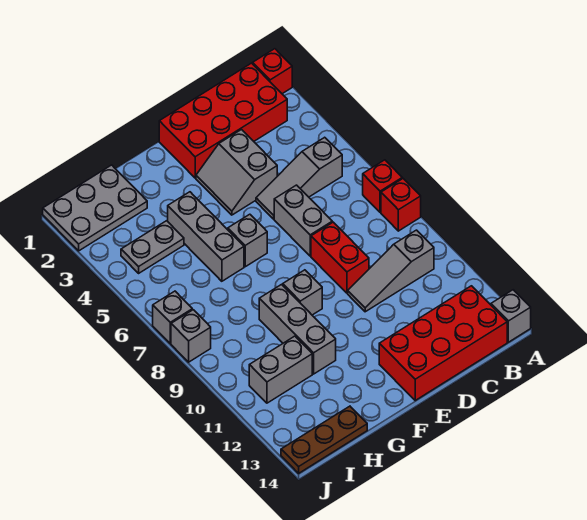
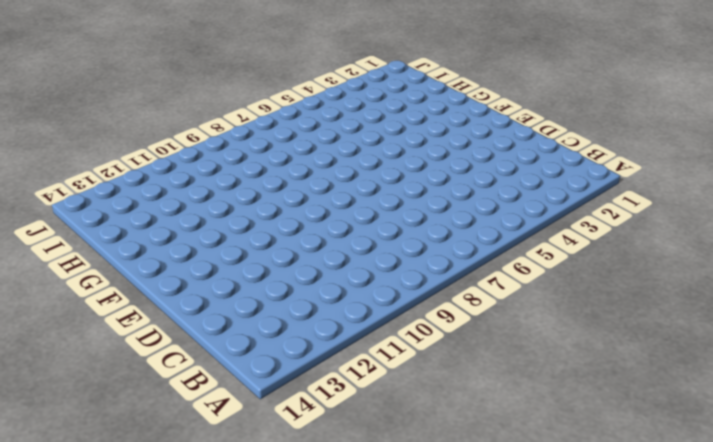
none -> red brick A1 level 1
none -> red brick A7 level 1
none -> red brick A8 level 1

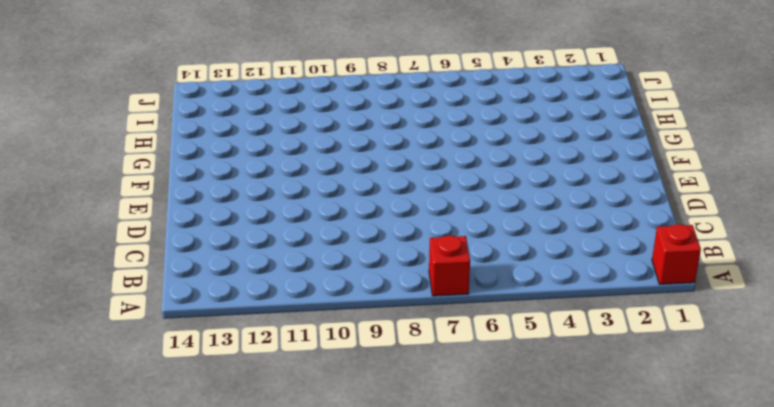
none -> red brick A8 level 1
none -> grey brick A14 level 1
none -> red brick B1:E2 level 1

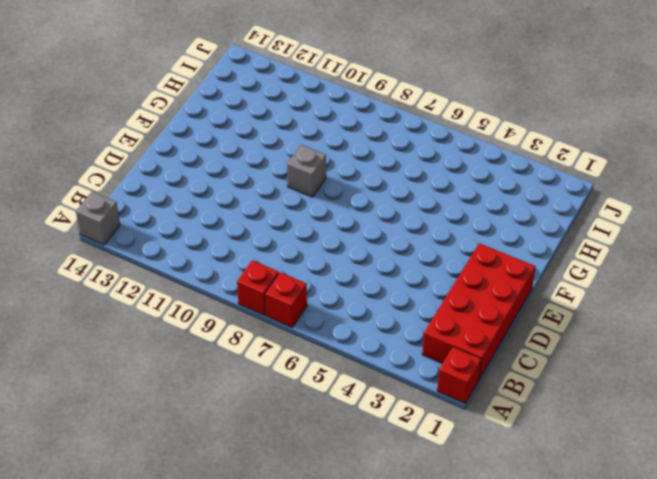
none -> grey slope B5:D5 level 1 top B
none -> grey slope B10:D10 level 1 top B
none -> red brick B13:E14 level 1

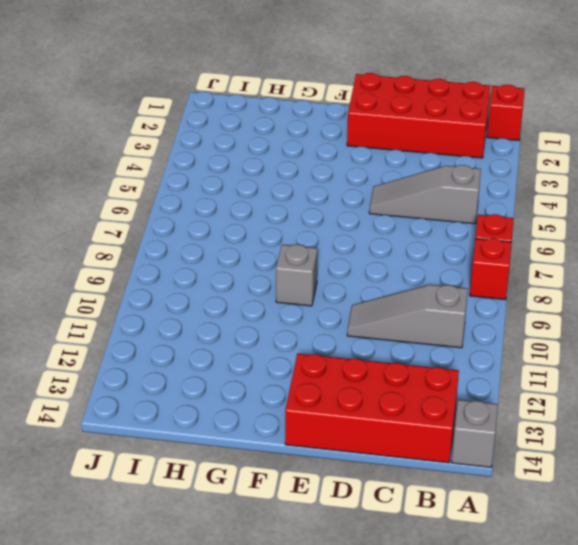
none -> grey slope D3:E4 level 1 top D
none -> grey brick D6:D7 level 1
none -> red brick D8:D9 level 1

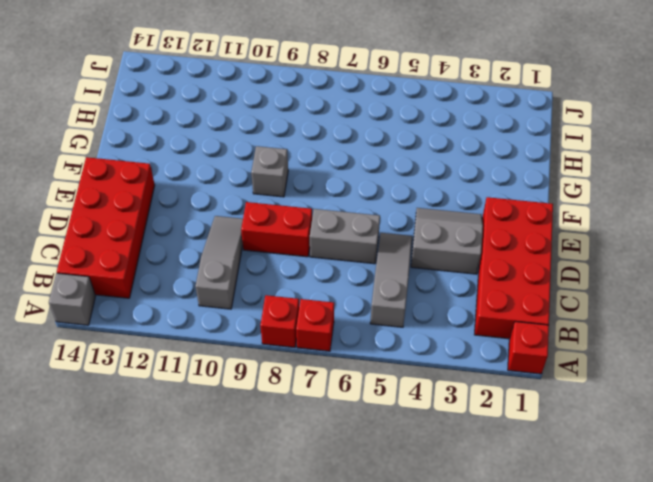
none -> grey brick F6 level 1
none -> grey brick G4:G6 level 1
none -> grey brick G9:G11 level 1

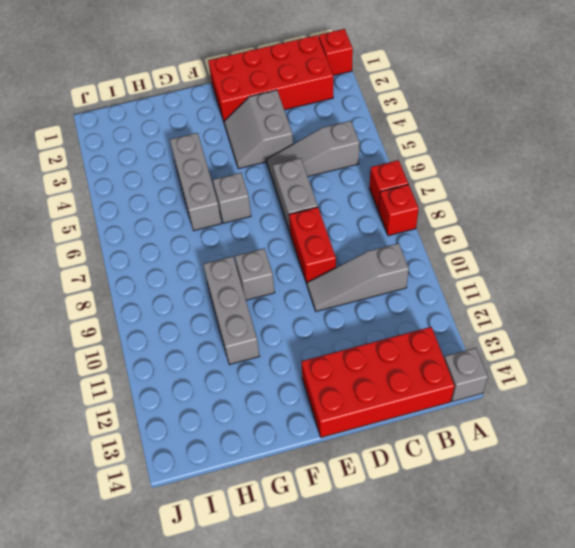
none -> grey plate H1:J2 level 1
none -> grey plate H4:I4 level 1
none -> grey brick H11:I11 level 1

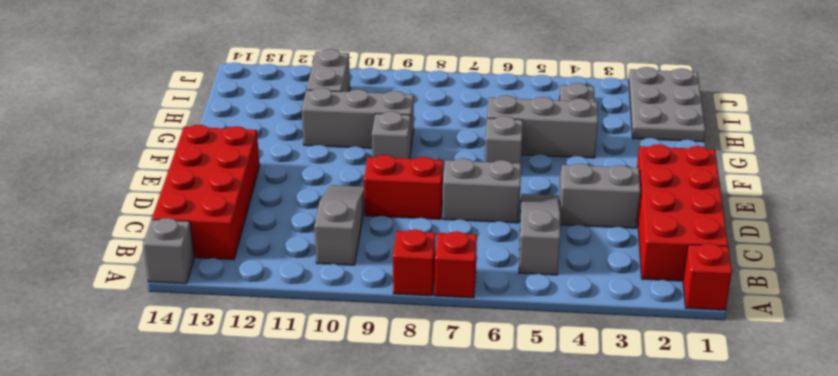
none -> brown plate H14:J14 level 1
none -> grey brick J7 level 1
none -> grey brick J8 level 1

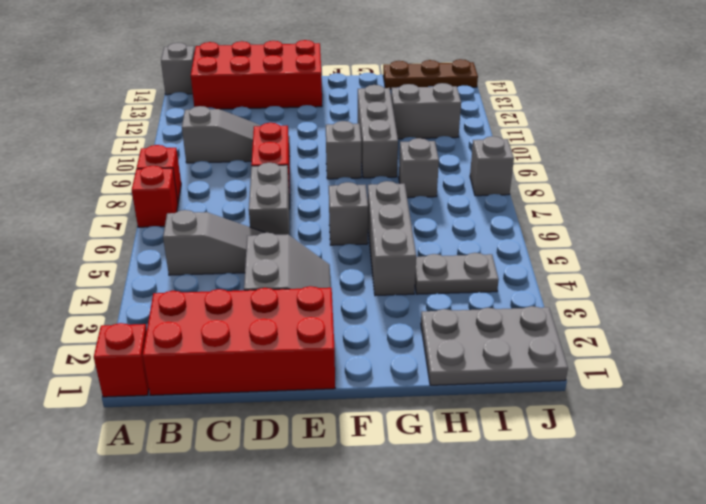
grey brick H8 level 1 -> grey brick J7 level 1

